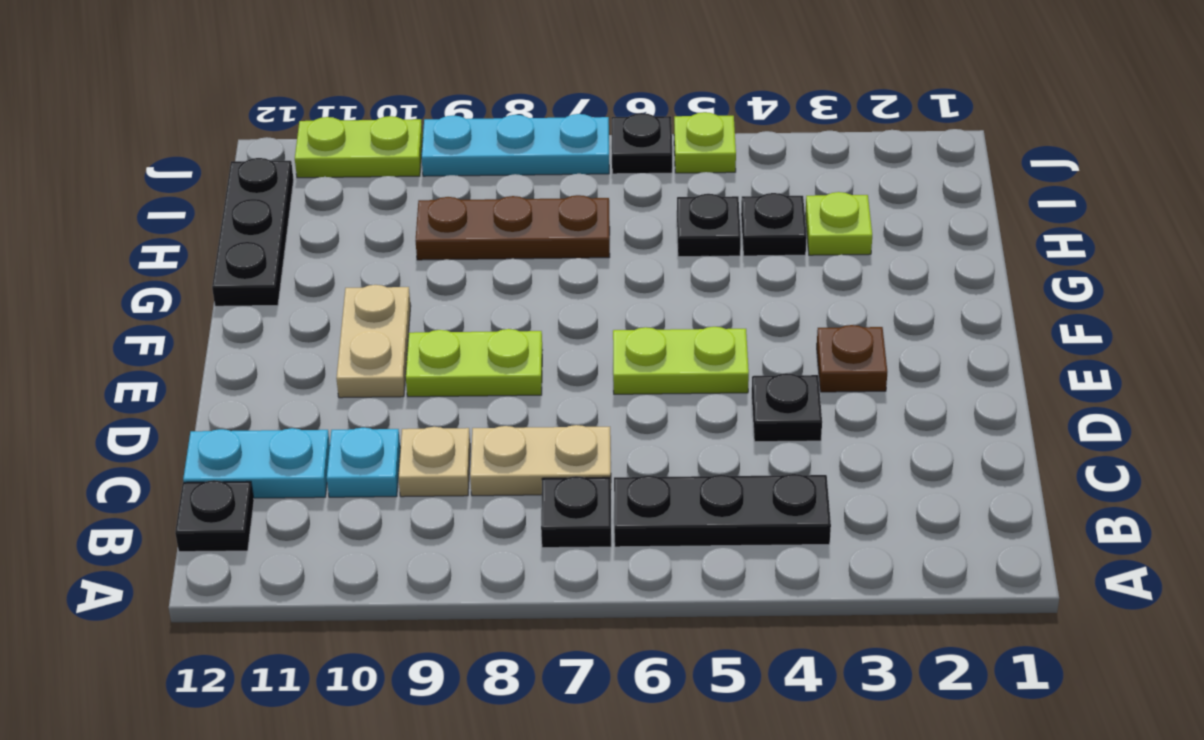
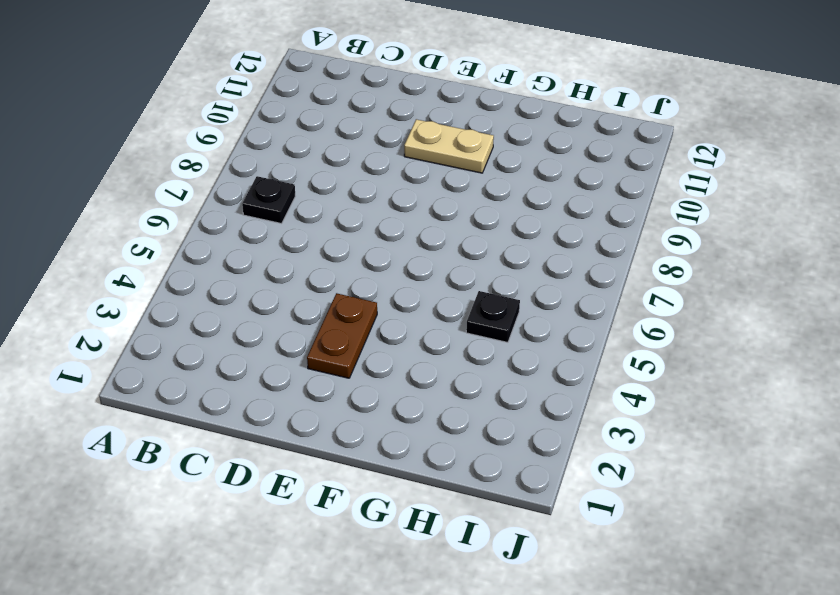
brown plate E3:E4 level 1 -> brown plate E3 level 1
none -> black plate B4:B6 level 1
none -> black plate B12 level 1
none -> tan plate C7:C8 level 1

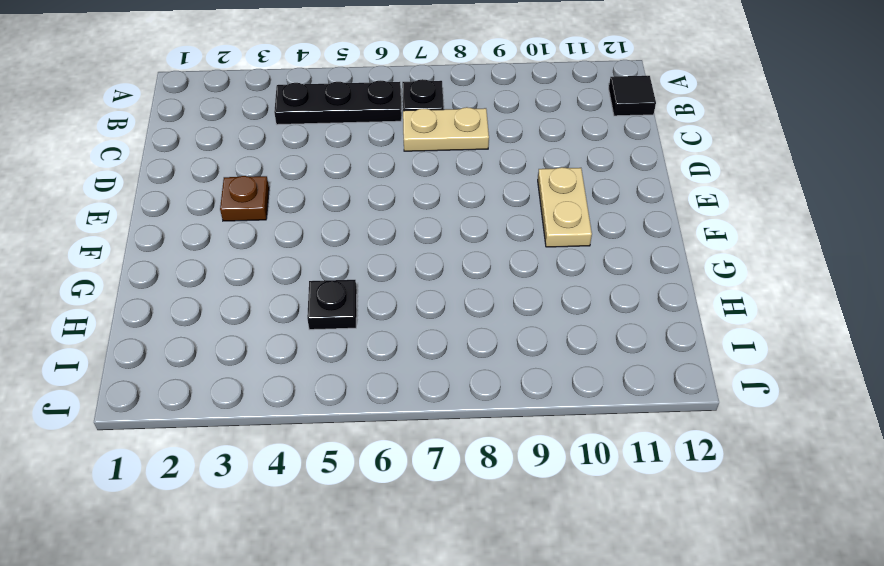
black tile B12 level 1 -> black plate B12 level 1
none -> tan plate C9 level 1
none -> cyan plate C10 level 1
none -> cyan plate C11:C12 level 1

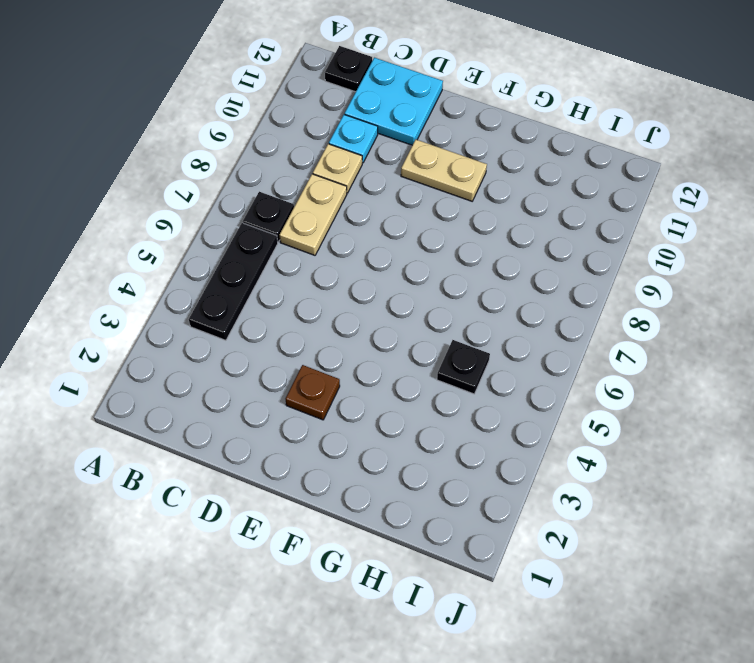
cyan plate C11:D12 level 1 -> cyan plate C11:C12 level 1
none -> black plate D4 level 1
none -> lime plate E5:E6 level 1
none -> lime plate E8:E9 level 1

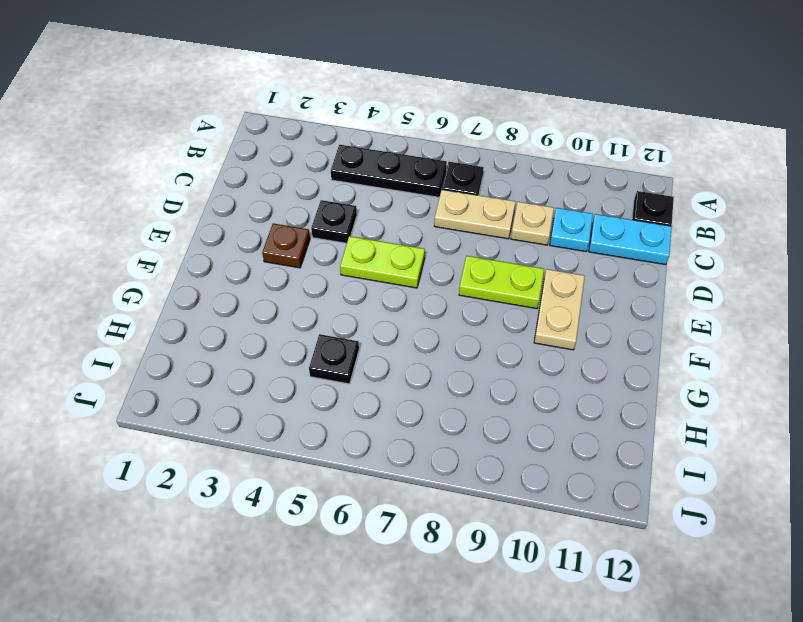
none -> black plate G12:I12 level 1
none -> lime plate H3 level 1
none -> black plate H4 level 1

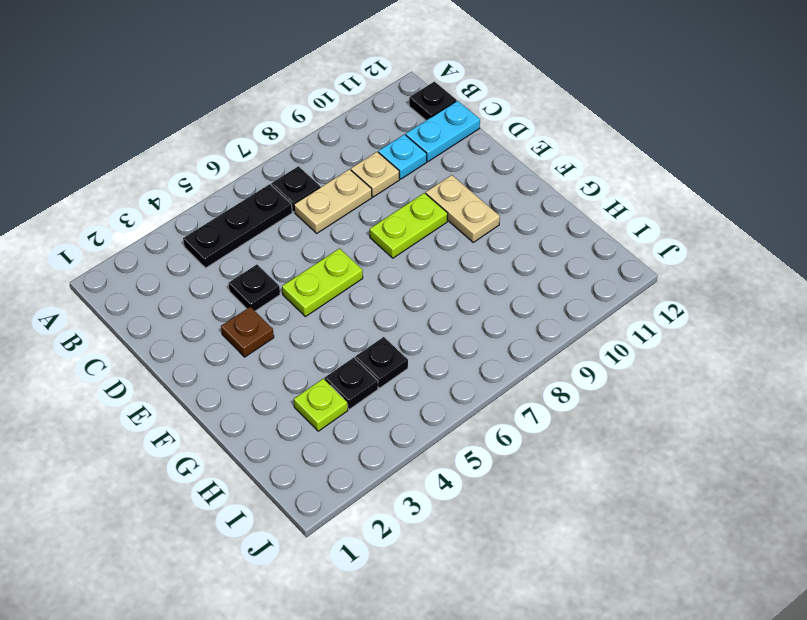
none -> black plate G12:I12 level 1
none -> brown plate H7:H9 level 1
none -> lime plate J5 level 1

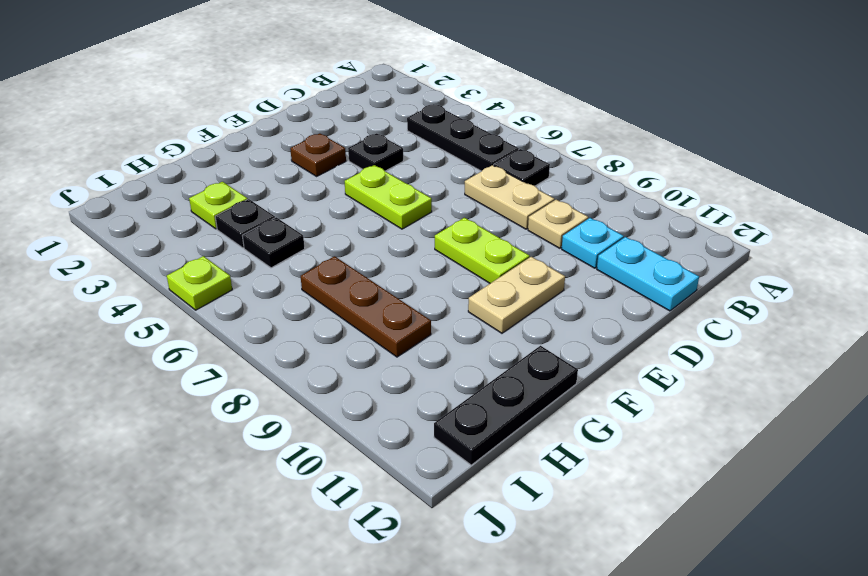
none -> black plate B12 level 1
none -> black plate J6 level 1
none -> cyan plate J7:J9 level 1

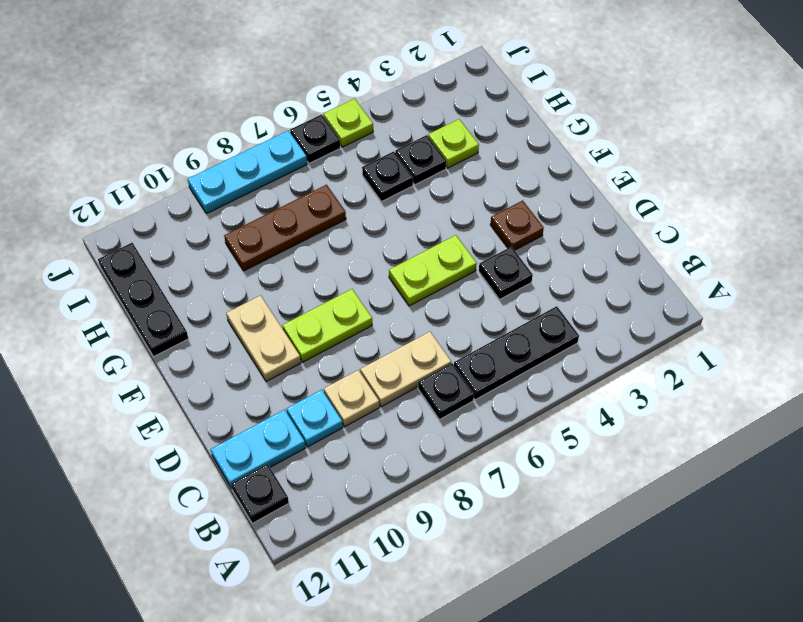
none -> lime plate J10:J11 level 1

